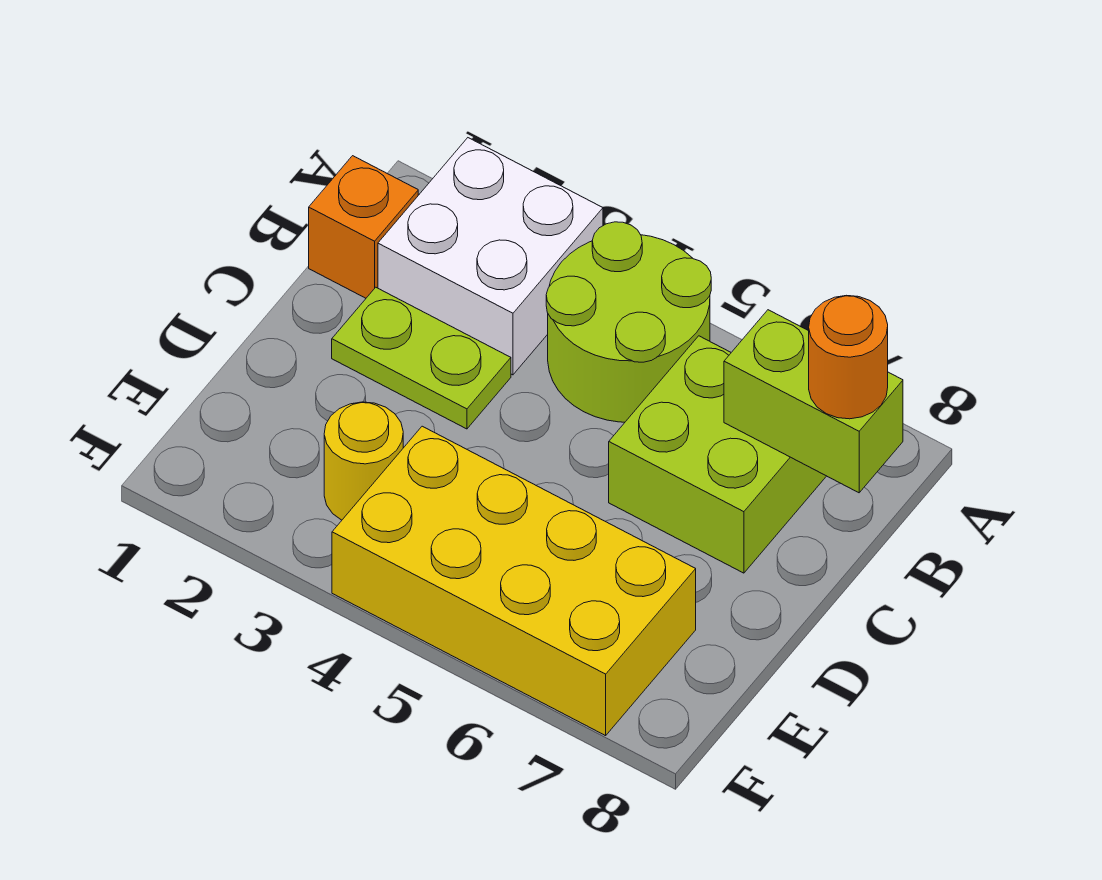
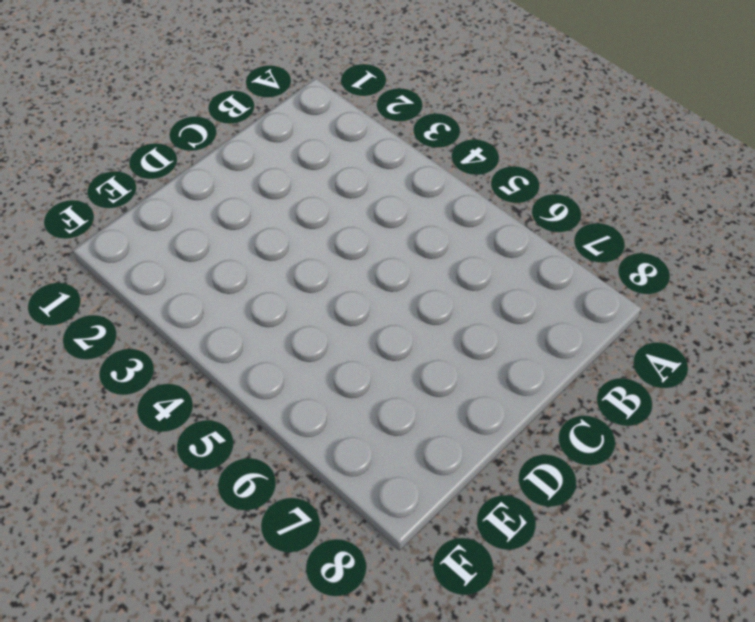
none -> white brick A2:B3 level 1
none -> lime round brick A4:B5 level 1

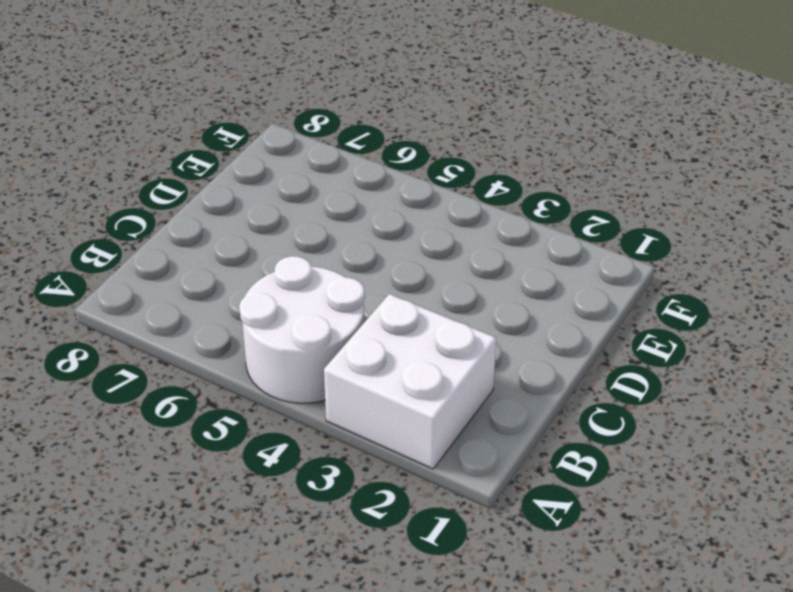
white round brick A4:B5 level 1 -> lime round brick A4:B5 level 1
none -> orange brick B1 level 1
none -> lime brick B6:C7 level 1

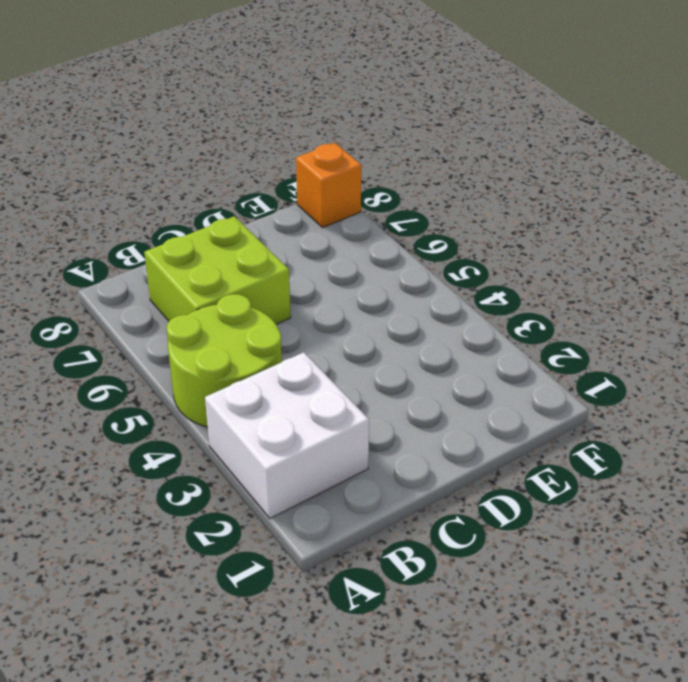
orange brick F8 level 1 -> orange brick B1 level 1
none -> lime plate C2:C3 level 1
none -> yellow round brick E3 level 1

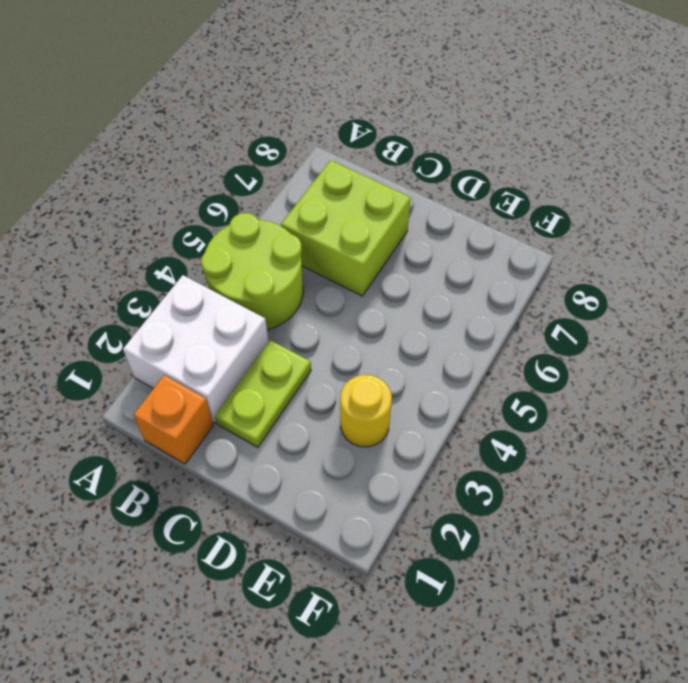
none -> yellow brick E4:F7 level 1
none -> lime brick B7:B8 level 2

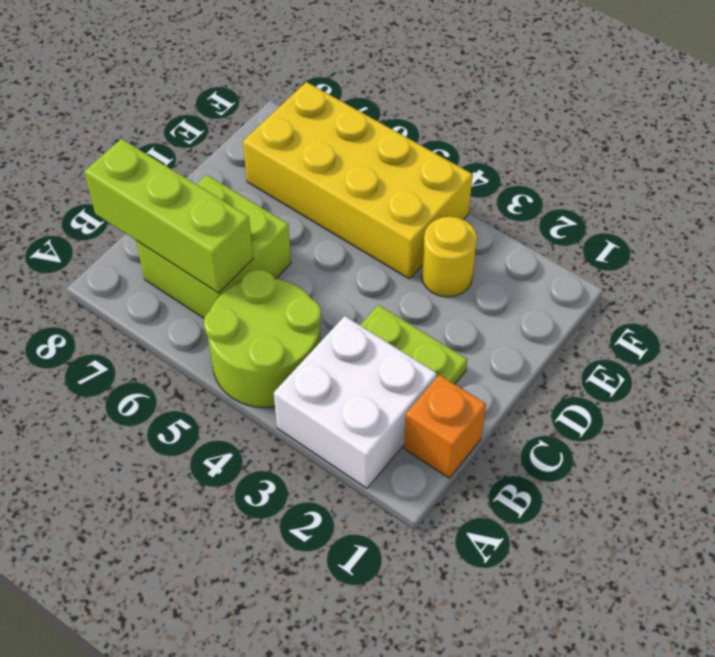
lime brick B6:B8 level 2 -> lime brick B7:B8 level 2
none -> orange round brick B8 level 3

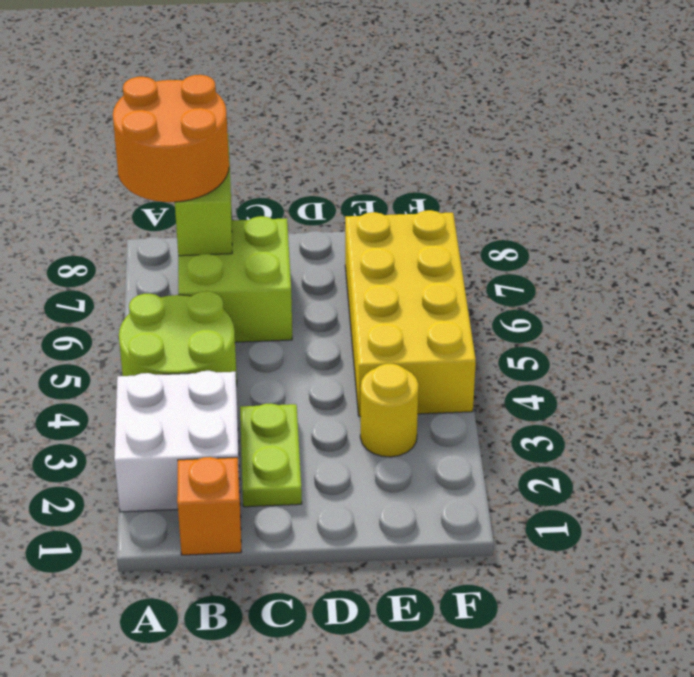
orange round brick A7:B8 level 3 -> orange round brick B8 level 3

